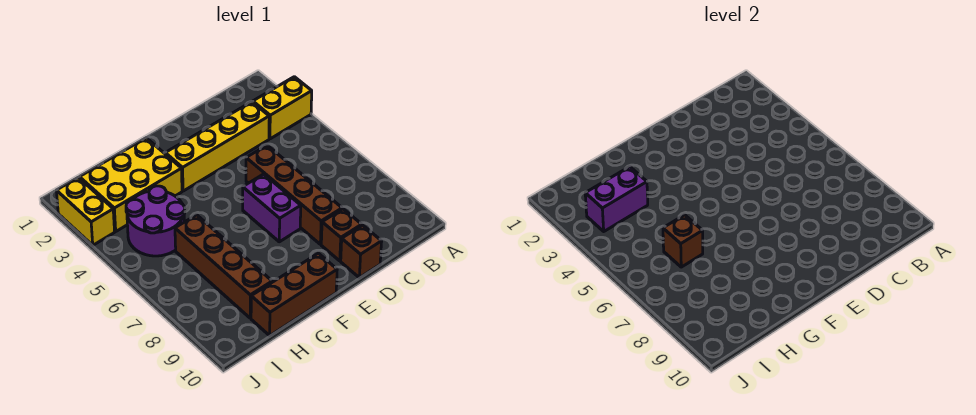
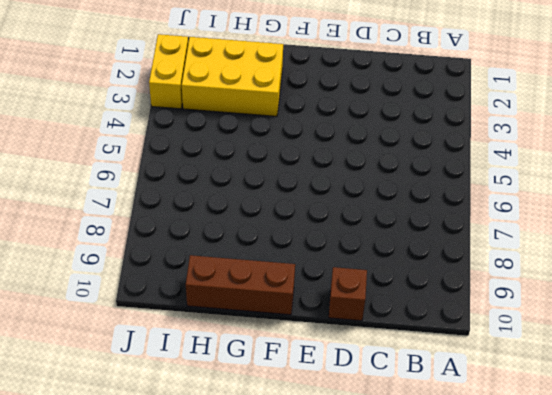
none -> yellow brick A3:B3 level 1
none -> yellow brick C3:F3 level 1
none -> brown brick D5:D8 level 1

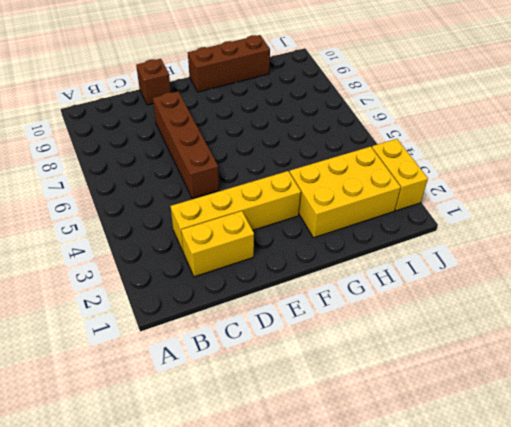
yellow brick C2:D2 level 1 -> yellow brick A3:B3 level 1
none -> brown brick D9 level 1
none -> purple brick E6:E7 level 1
none -> purple round brick H4:I5 level 1

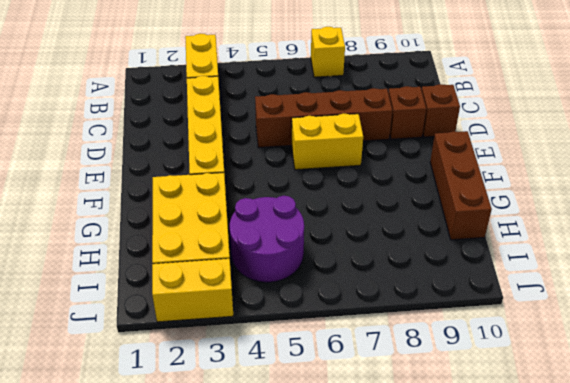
yellow brick A7 level 1 -> none
yellow brick E6:E7 level 1 -> purple brick E6:E7 level 1
none -> brown brick H6:H9 level 1
none -> purple brick H3:I3 level 2
none -> brown brick H6 level 2

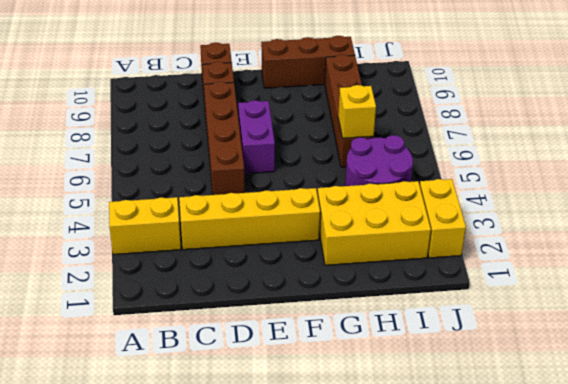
yellow brick H6 level 2 -> brown brick H6 level 2
none -> purple brick H3:I3 level 2

